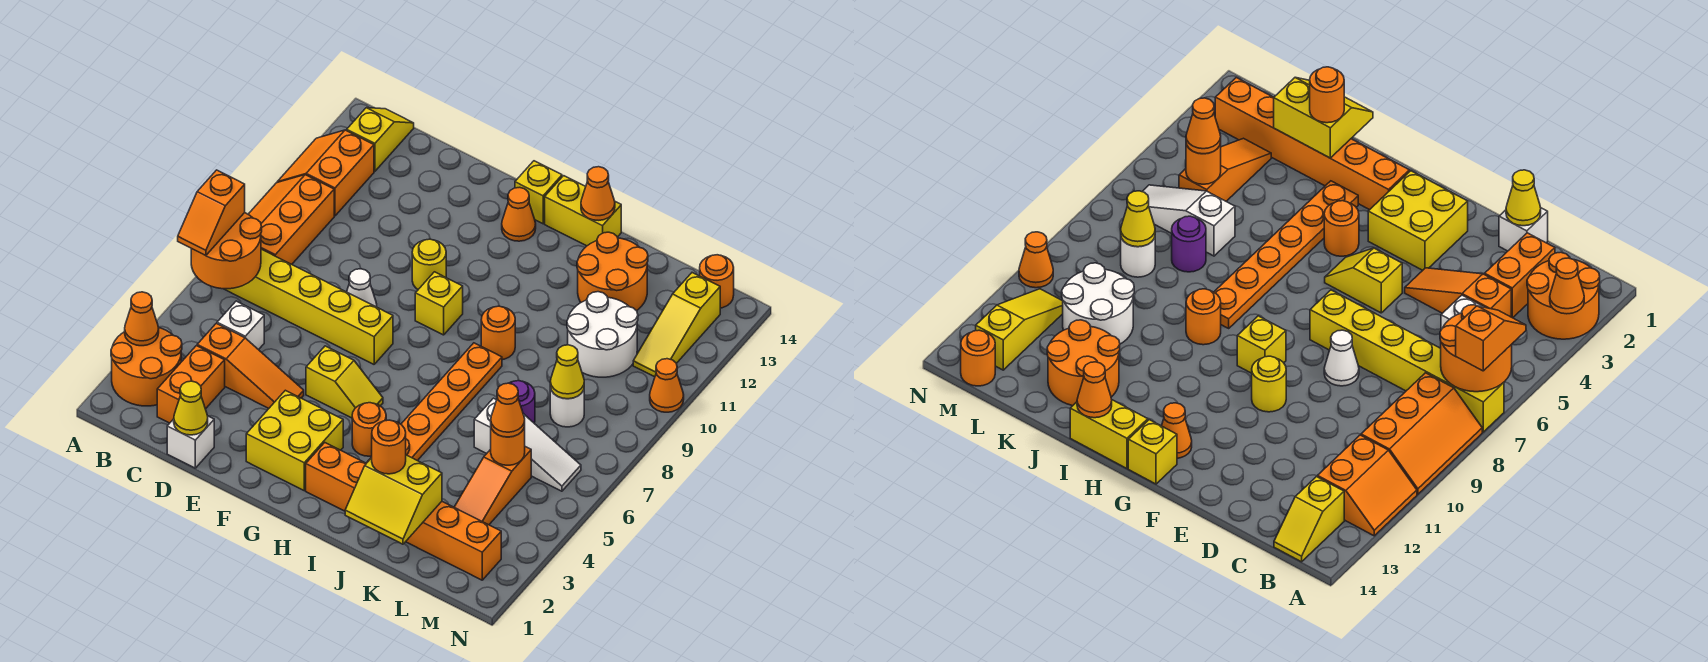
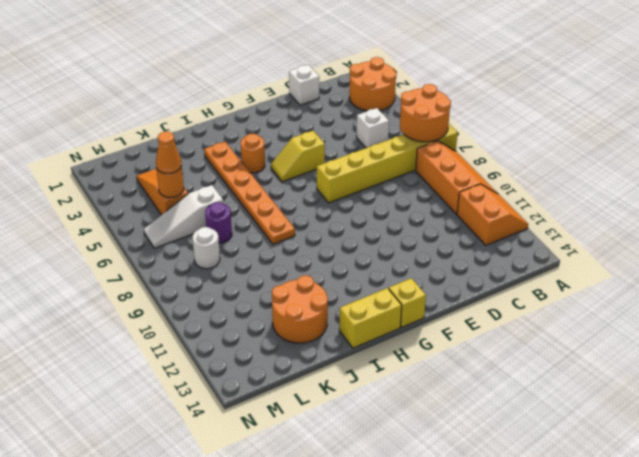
none -> yellow slope B13:B14 level 1 top 13
none -> orange brick C2:C3 level 1
none -> orange slope C4:E4 level 1 top C
none -> white cone E8 level 1

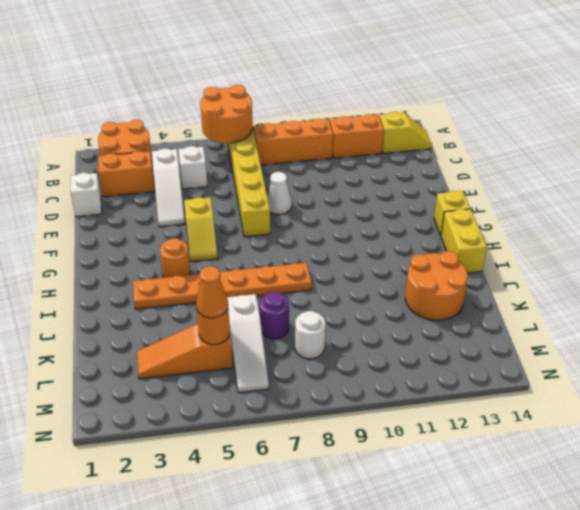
white slope C4:E4 level 1 top C -> orange slope C4:E4 level 1 top C
none -> yellow brick F2:G3 level 1
none -> yellow round brick F10 level 1
none -> yellow brick G9 level 1
none -> orange cone G13 level 1

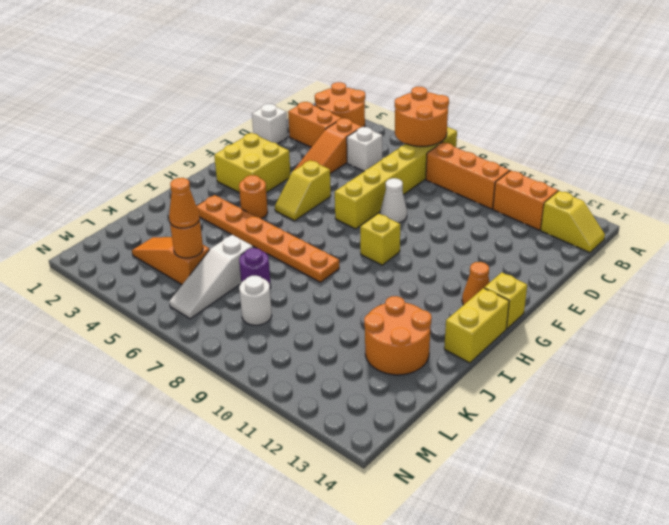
none -> yellow round brick F10 level 1
none -> orange brick H2:M2 level 1
none -> orange round brick I9 level 1
none -> white round brick K10:L11 level 1

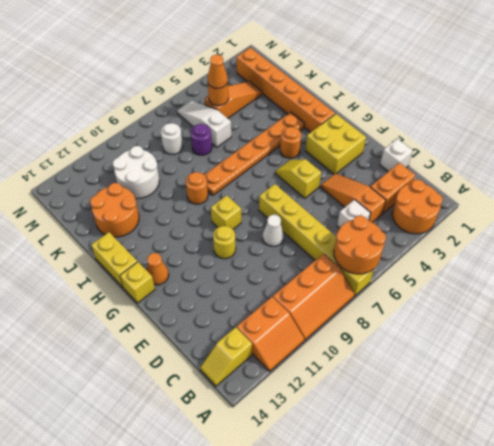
none -> yellow slope M11:M13 level 1 top 13
none -> orange round brick M14 level 1
none -> orange cone N10 level 1
none -> orange cone A3 level 2

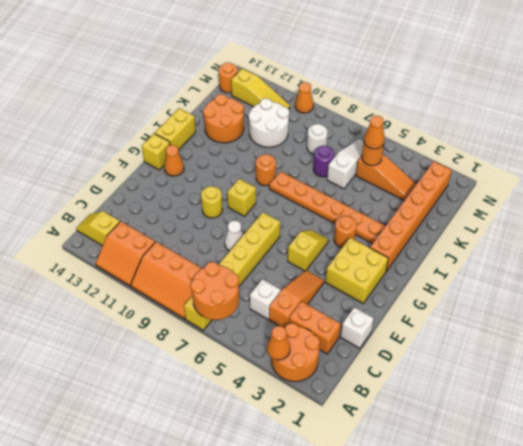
none -> yellow cone D1 level 2
none -> orange cone I14 level 2
none -> yellow slope J1:K2 level 2 top 2
none -> yellow cone L8 level 2

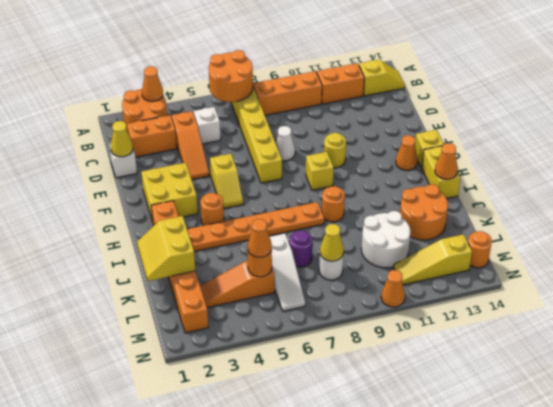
none -> orange slope A6:A7 level 3 top 7
none -> orange round brick J2 level 3

